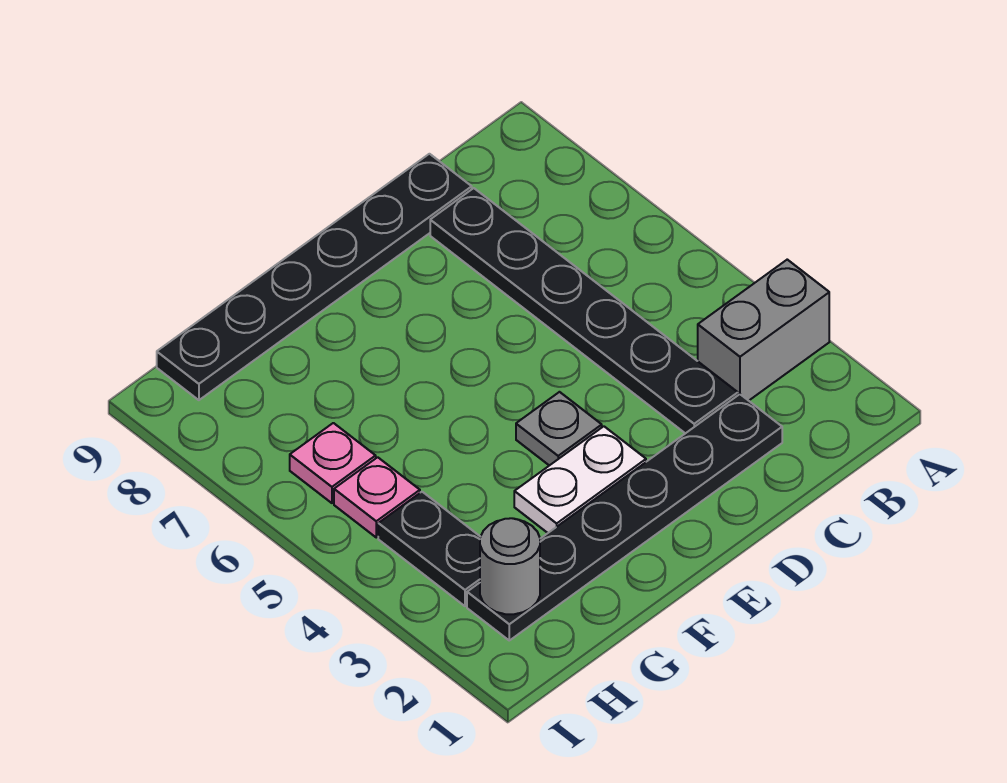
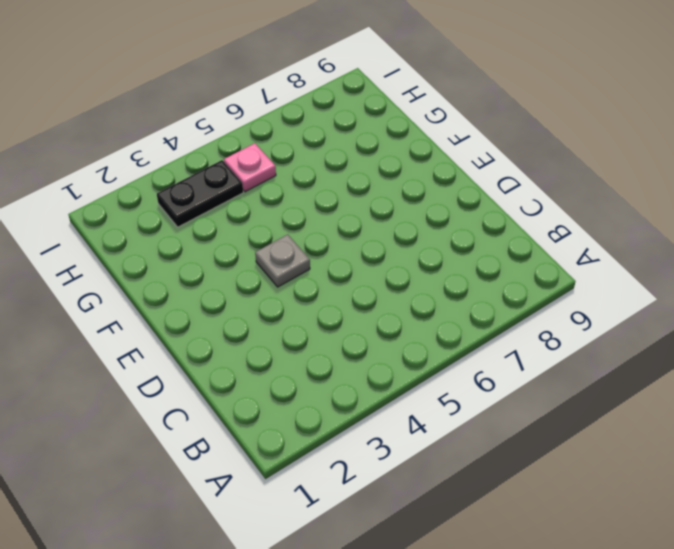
none -> grey brick A3:B3 level 1
none -> black plate C2:H2 level 1

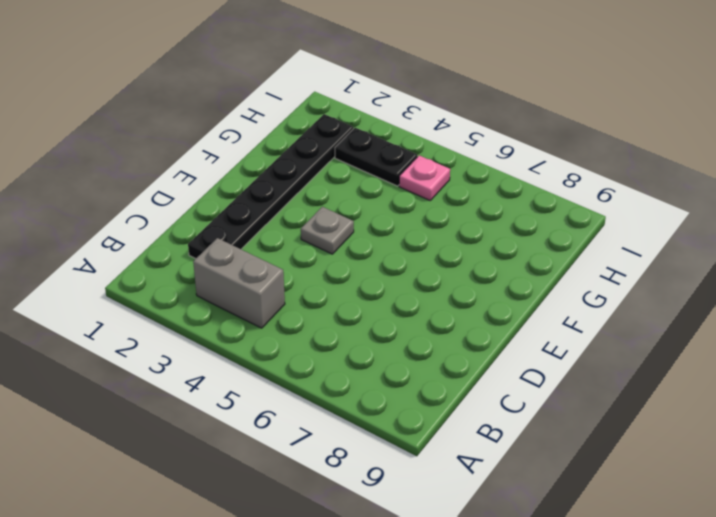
grey brick B3:B4 level 1 -> grey brick A3:B3 level 1
none -> black plate C3:C8 level 1
none -> black plate C9:H9 level 1

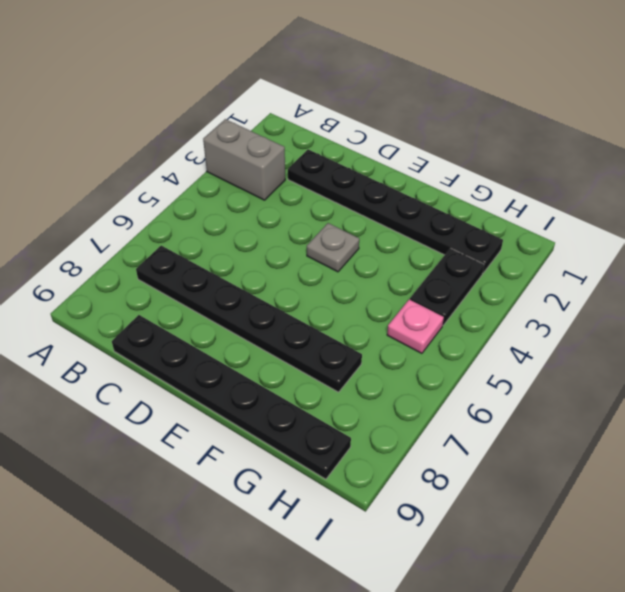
black plate B7:G7 level 1 -> black plate C3:C8 level 1
none -> white plate E3:F3 level 1
none -> pink plate H6 level 1

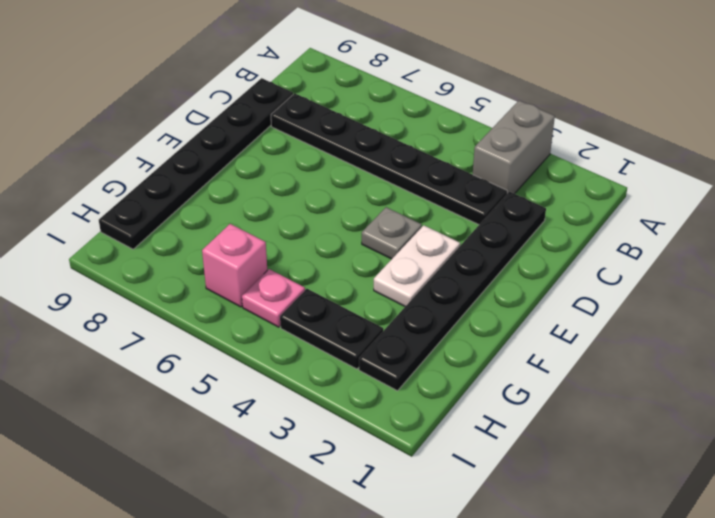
pink brick H6 level 1 -> pink plate H6 level 1
none -> grey round brick H2 level 2

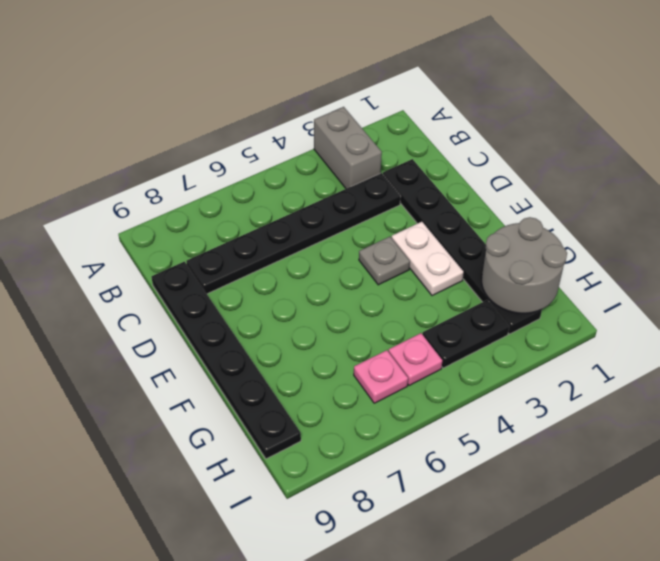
grey round brick G1:H2 level 2 -> grey round brick H2 level 2

